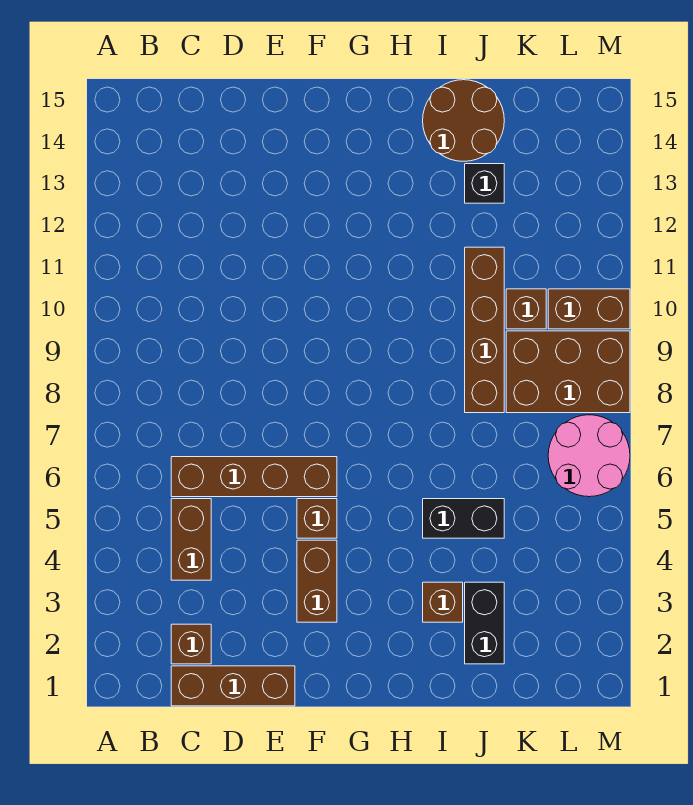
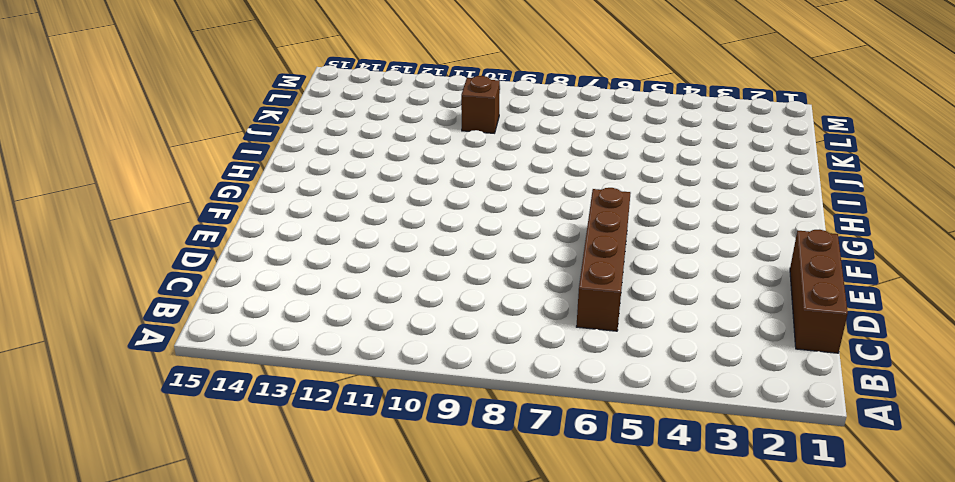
none -> brown brick C2 level 1
none -> brown brick C4:C5 level 1
none -> brown brick F3:F4 level 1

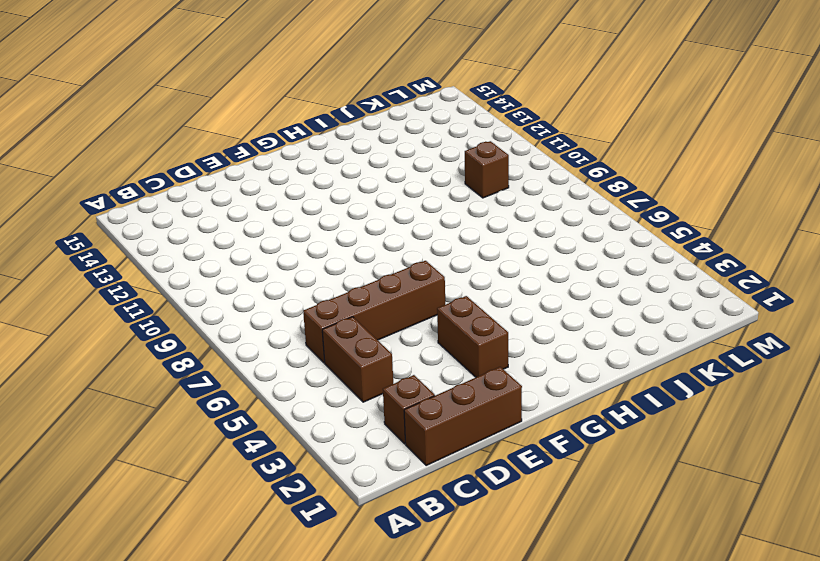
none -> brown brick F5 level 1
none -> brown brick I3 level 1
none -> black brick I5:J5 level 1

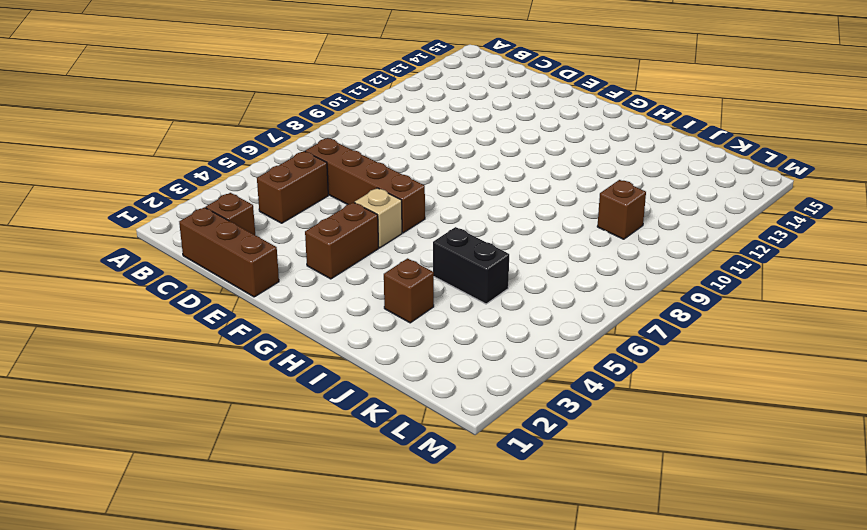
tan brick F5 level 1 -> brown brick F5 level 1
none -> brown round brick I14:J15 level 1
none -> black brick J2:J3 level 1
none -> brown brick J8:J11 level 1

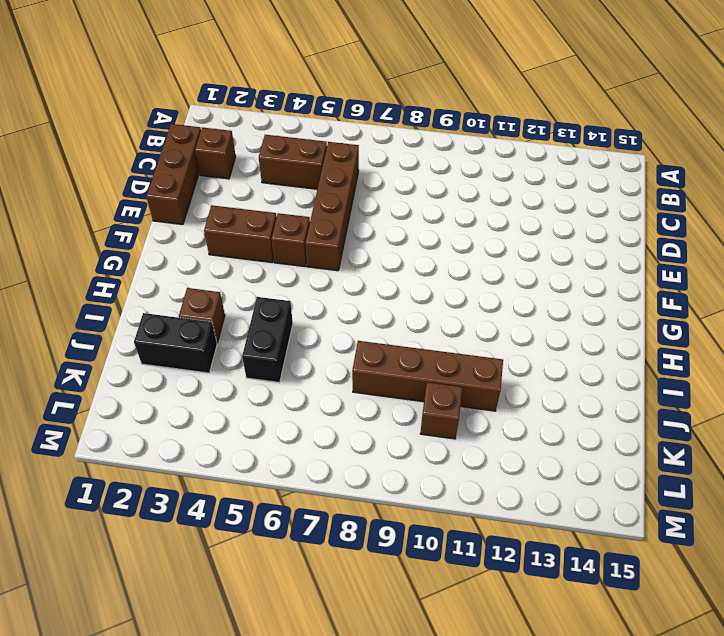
none -> brown round brick I14:J15 level 1
none -> black brick J13 level 1
none -> brown brick K8:M9 level 1

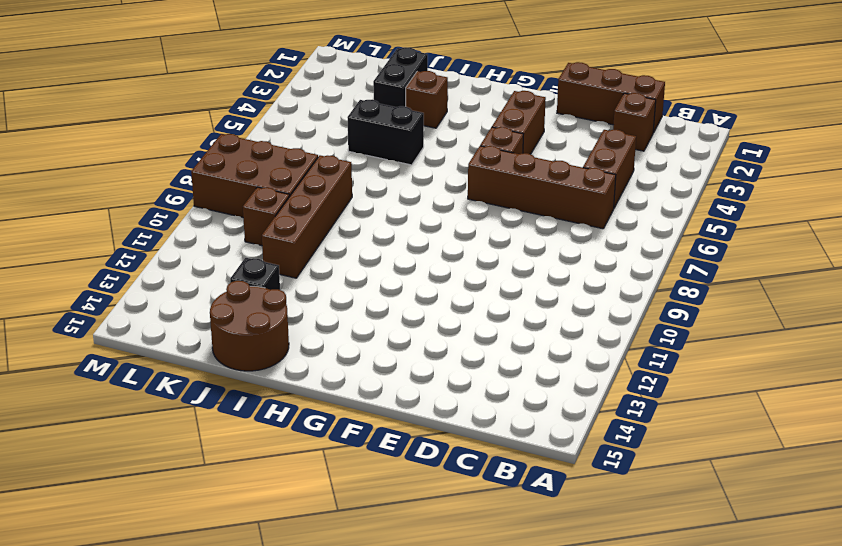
none -> pink round brick L6:M7 level 1
none -> brown brick L10:M10 level 1

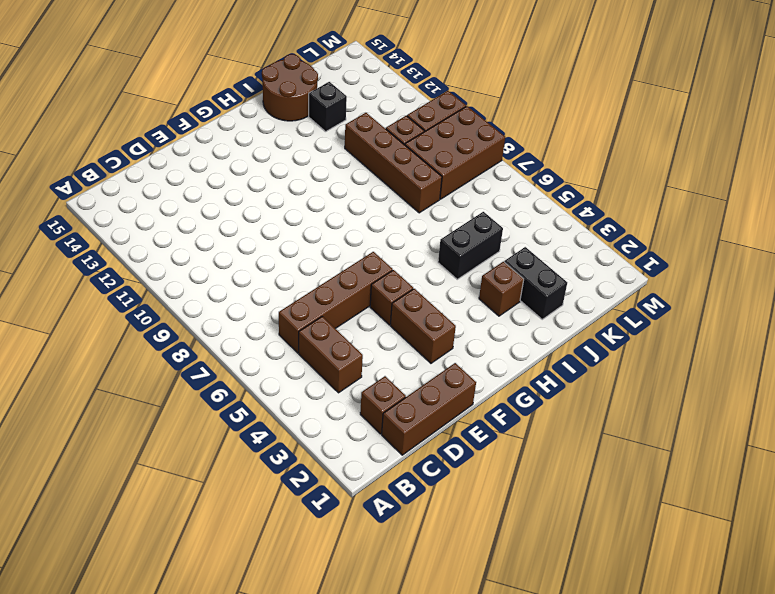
none -> pink round brick L6:M7 level 1

